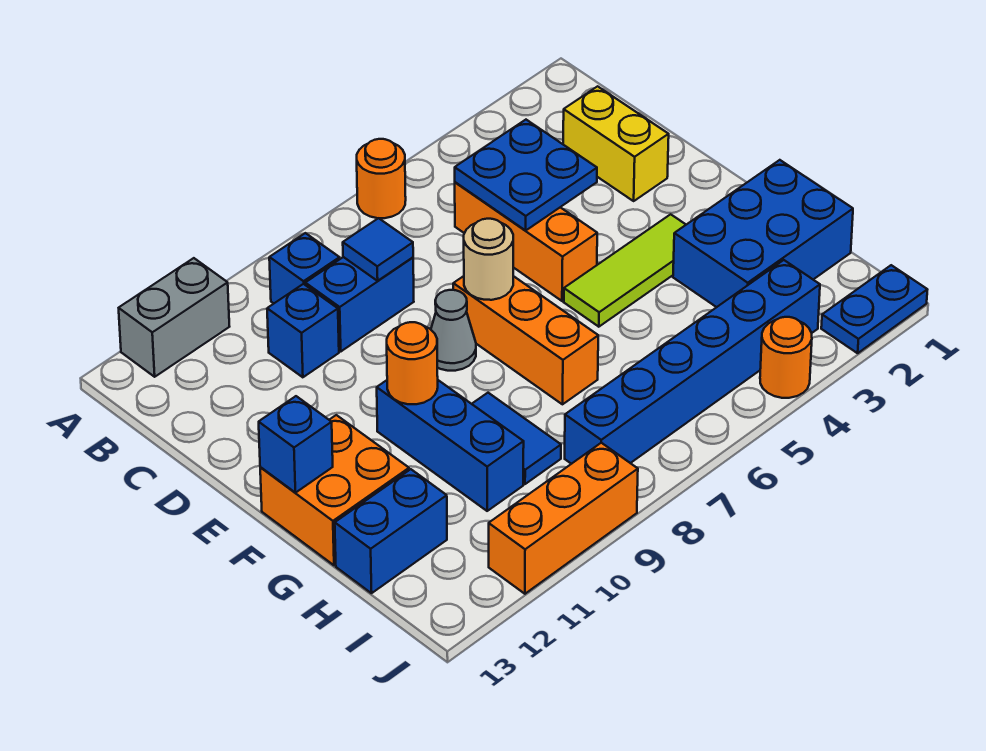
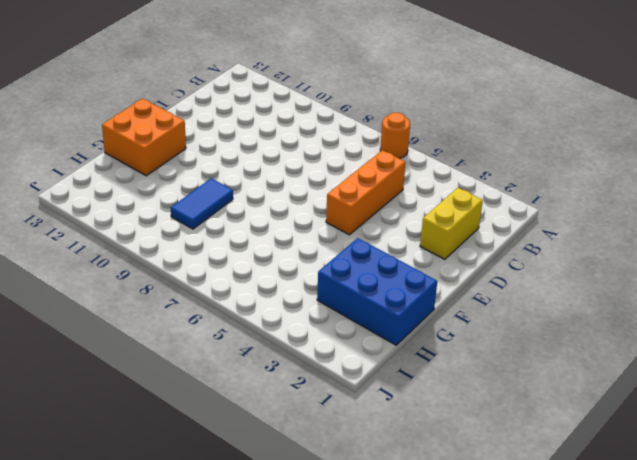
none -> grey brick A11:A12 level 1
none -> blue brick B9 level 1
none -> blue brick C8:C9 level 1

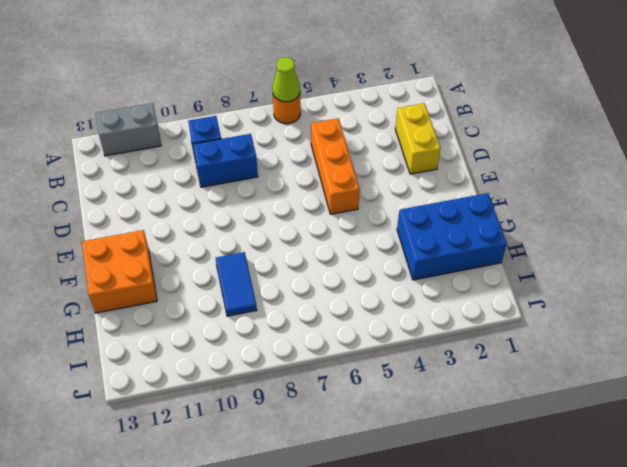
lime cone A6 level 2 -> none
none -> blue brick C10 level 1
none -> orange brick E7:G7 level 1
none -> grey cone E8 level 1

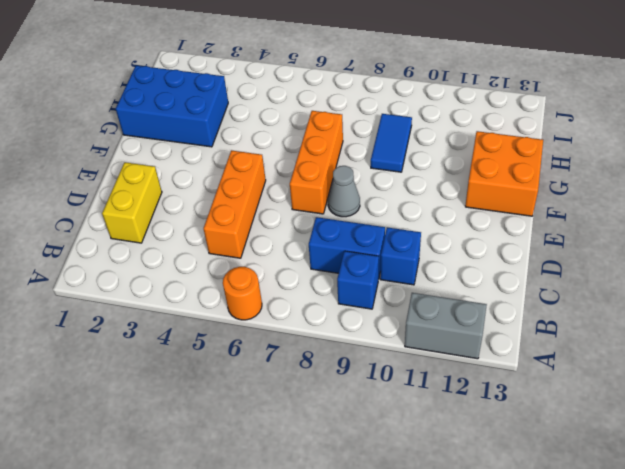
none -> lime tile F3:F5 level 1
none -> blue brick F10:H10 level 1
none -> blue brick H12:H13 level 1

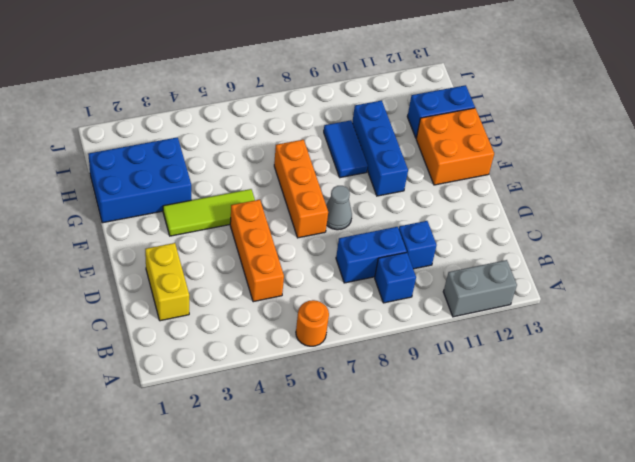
none -> blue brick I3:I8 level 1
none -> blue plate J1:J2 level 1
none -> orange round brick J4 level 1

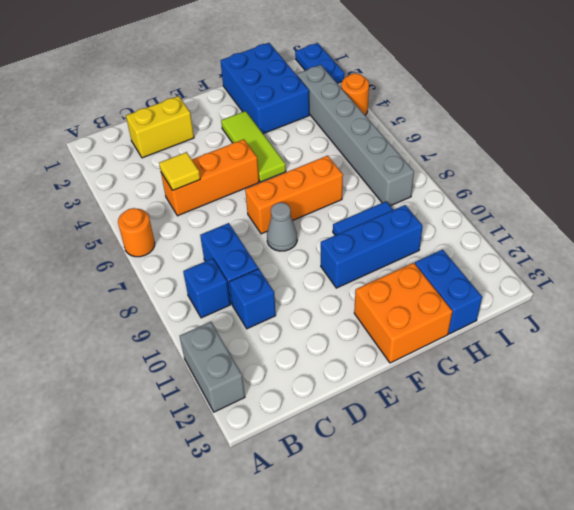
yellow tile C5 level 2 -> blue plate C4:D5 level 2
grey brick I3:I8 level 1 -> blue brick I3:I8 level 1
none -> orange brick J9:J11 level 1
none -> blue tile C8 level 2
none -> tan round brick E7 level 2

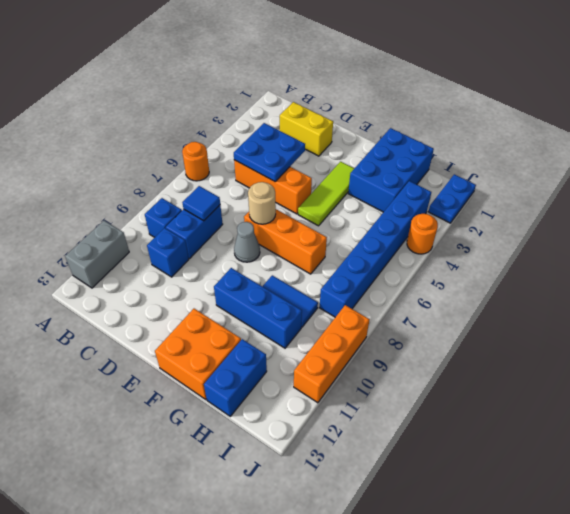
none -> orange round brick F10 level 2
none -> blue brick F13 level 2

